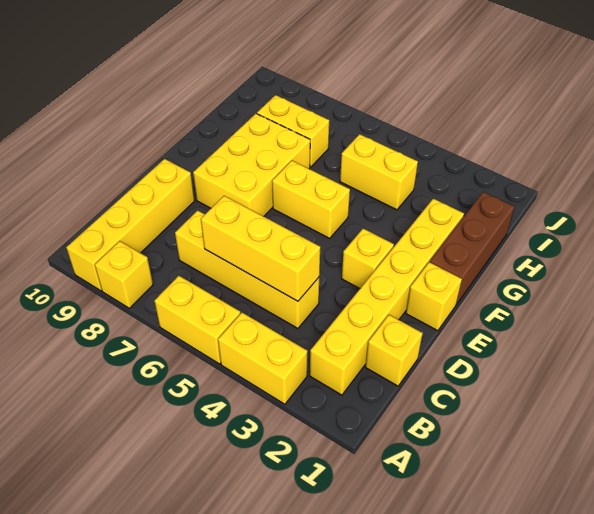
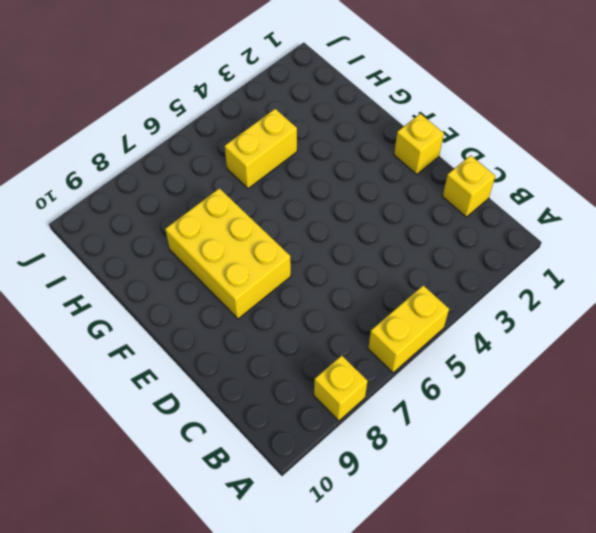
none -> yellow brick A3:A4 level 1
none -> yellow brick A9:D9 level 1
none -> yellow brick B2:G2 level 1

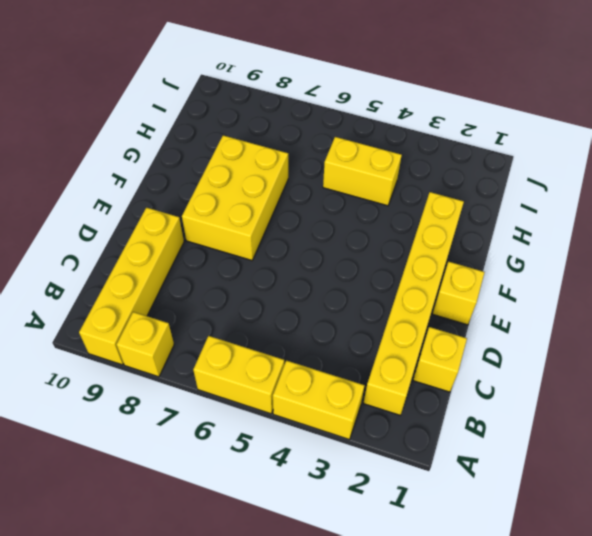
none -> yellow brick C4:C7 level 1
none -> yellow brick E3 level 1
none -> brown brick F1:H1 level 1

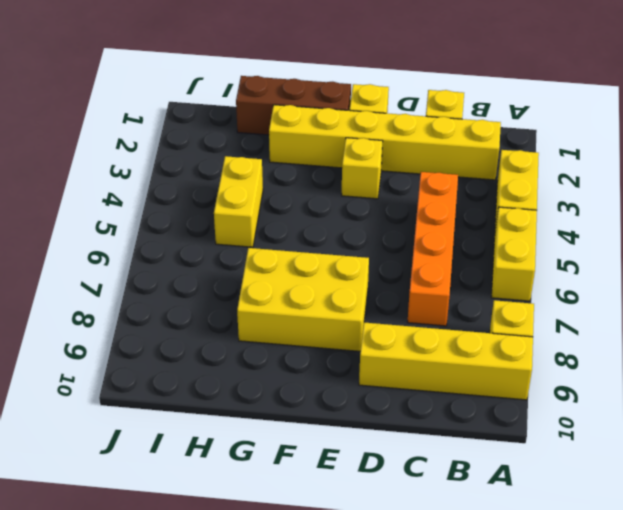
orange brick C4:C7 level 1 -> yellow brick C4:C7 level 1
none -> yellow brick F5:F6 level 1
none -> yellow brick H7:H8 level 1
none -> yellow brick C4:C6 level 2

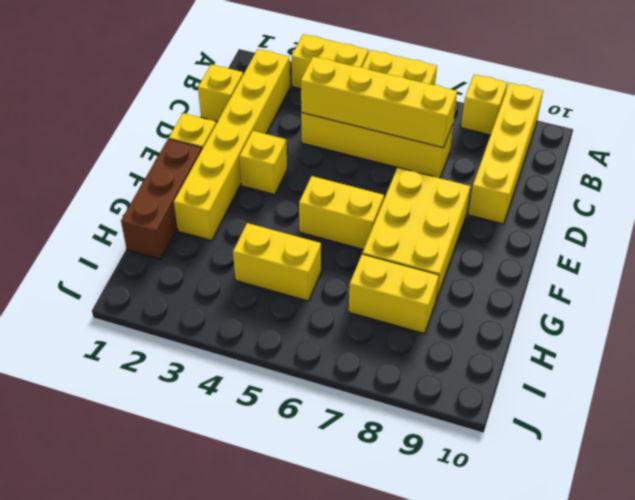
yellow brick C4:C7 level 2 -> yellow brick C4:C6 level 2

